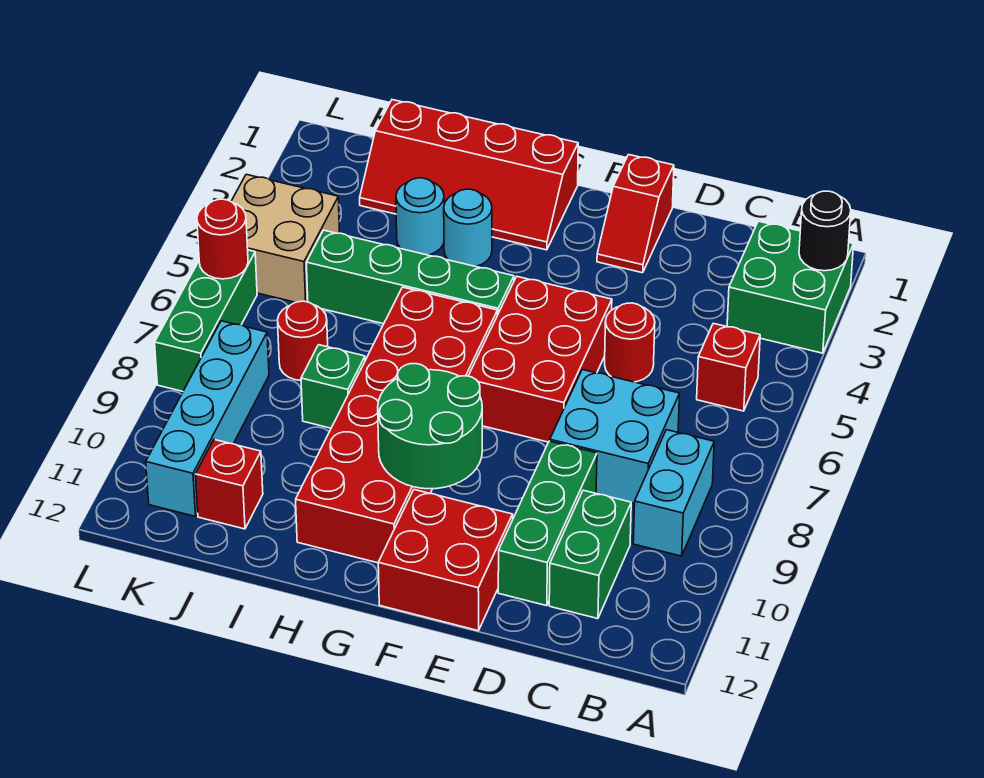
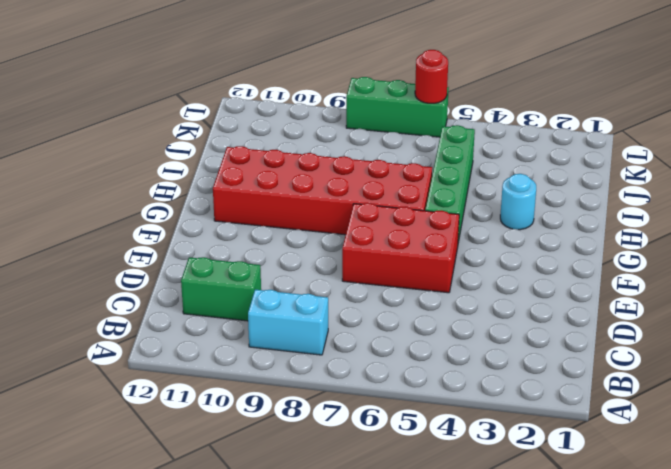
none -> green brick A2:B3 level 1
none -> red brick B5 level 1
none -> cyan brick C7:D8 level 1

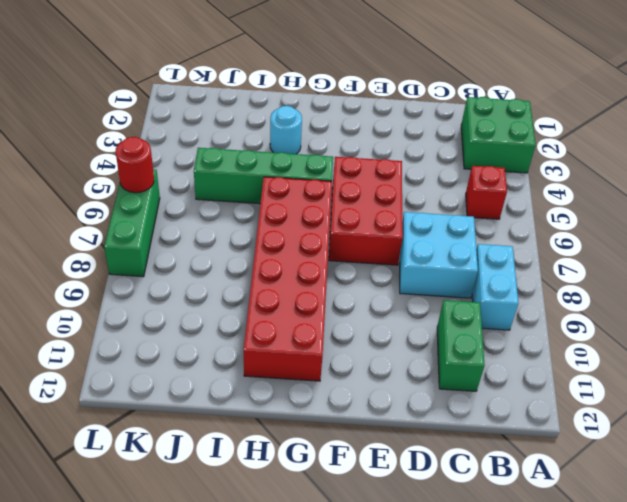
none -> red round brick D5 level 1
none -> green brick D9:D11 level 1
none -> red slope E1:E2 level 1 top 1

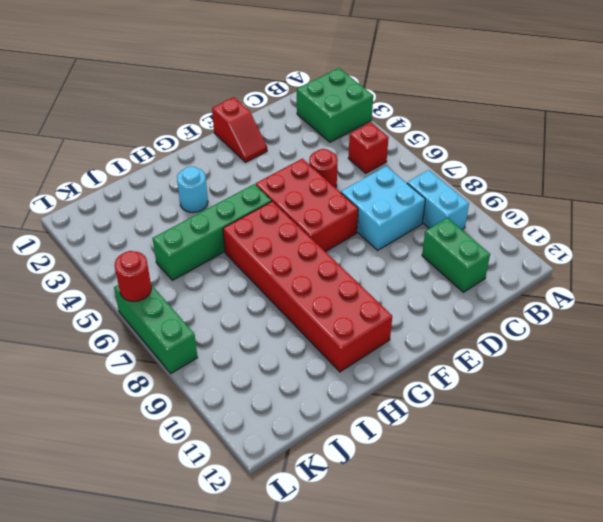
none -> green brick D9:D11 level 1
none -> red brick E11:F12 level 1
none -> red slope G1:J2 level 1 top 1

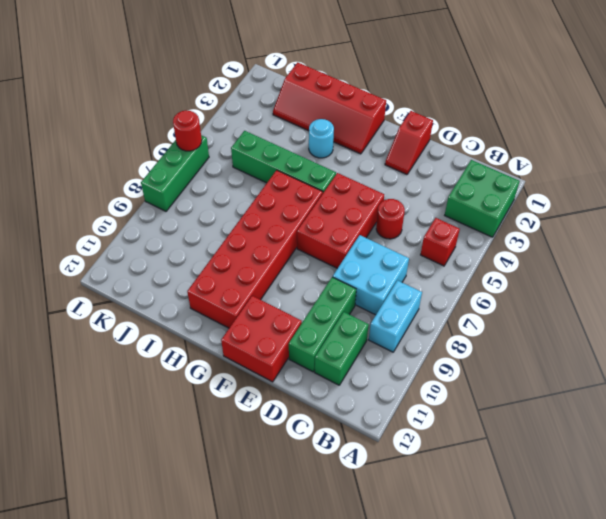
none -> cyan round brick I3 level 1
none -> green brick I8 level 1
none -> red round brick J7 level 1

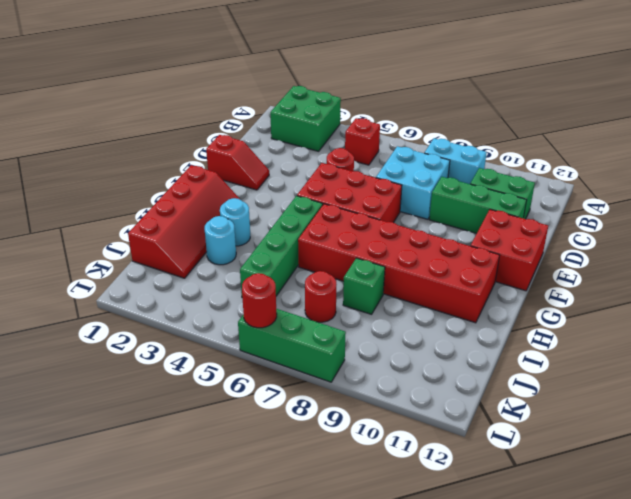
none -> red brick J11 level 1
none -> tan brick K4:L5 level 1
none -> cyan brick K8:K11 level 1

